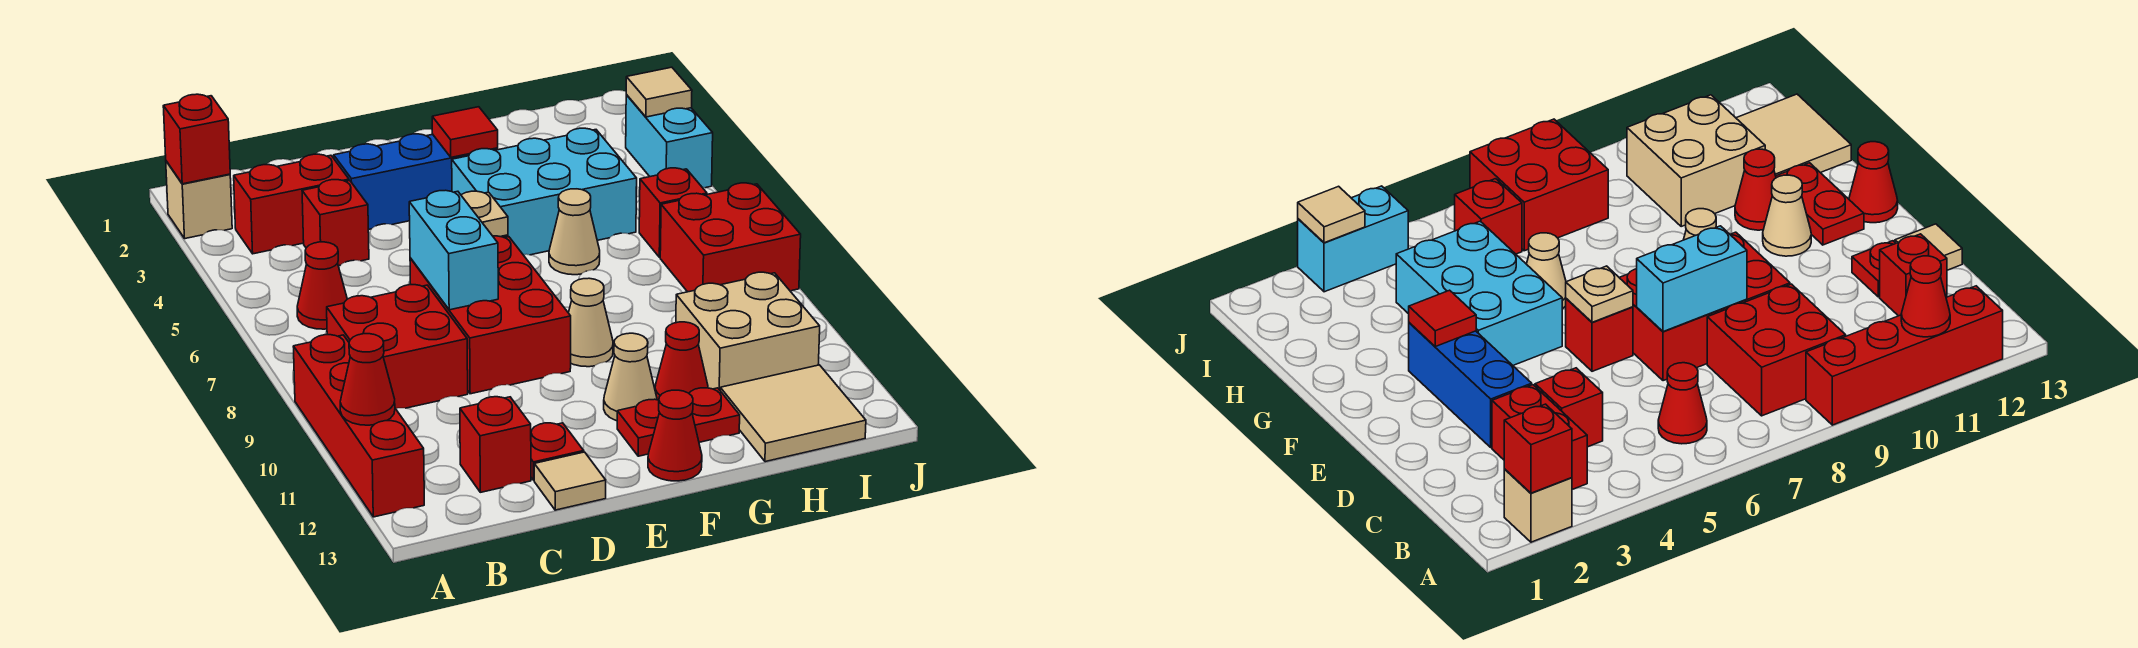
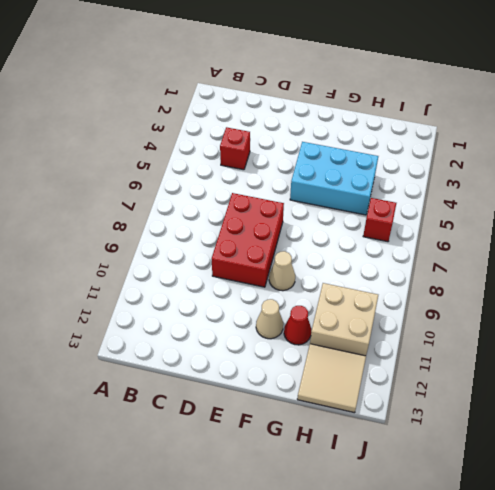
none -> tan brick A2 level 1
none -> red brick A9:A12 level 1
none -> red brick B3:C3 level 1
none -> red cone B6 level 1

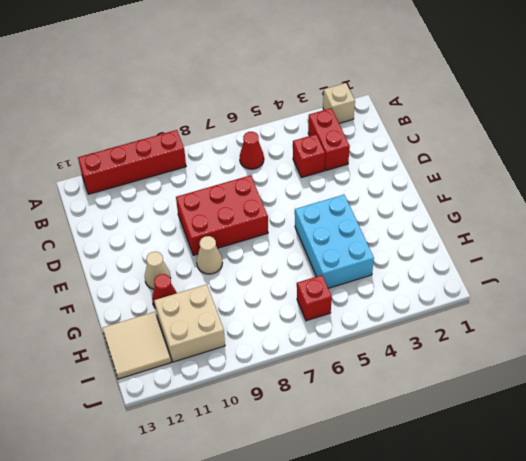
none -> red brick B8:C9 level 1
none -> red brick C12 level 1
none -> blue brick D3:F3 level 1
none -> red plate D12 level 1

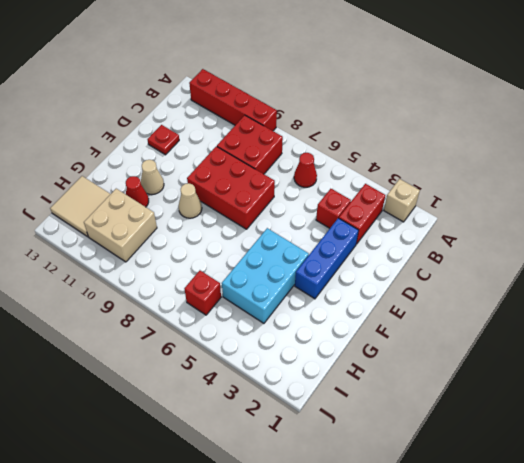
none -> red brick C12 level 1
none -> tan tile D13 level 1
none -> red brick E6 level 1
none -> red plate F12:G12 level 1

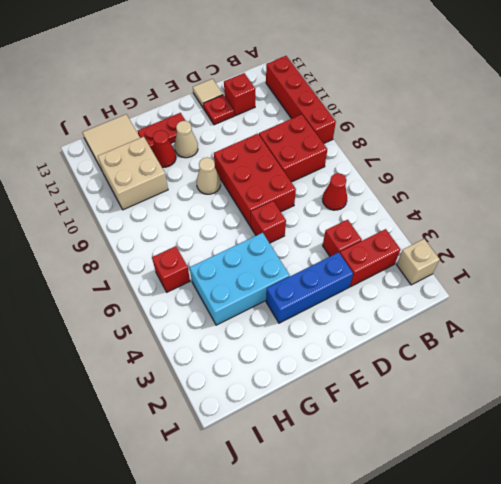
none -> red cone F13 level 1
none -> tan cone G6 level 1
none -> red brick I7:J8 level 1
none -> cyan brick J3:J4 level 1

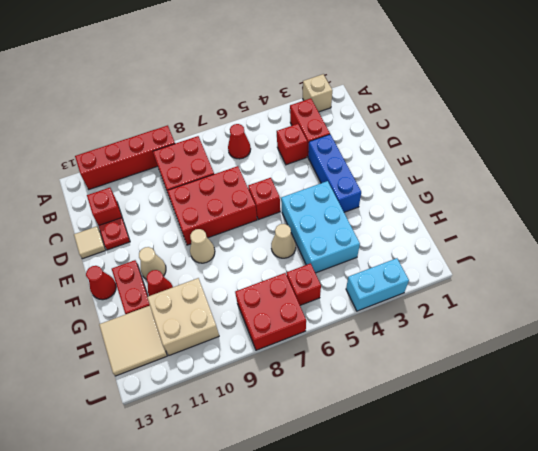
none -> red brick A2 level 2
none -> red cone A11 level 2
none -> cyan brick D7:D8 level 2
none -> tan plate E6 level 2

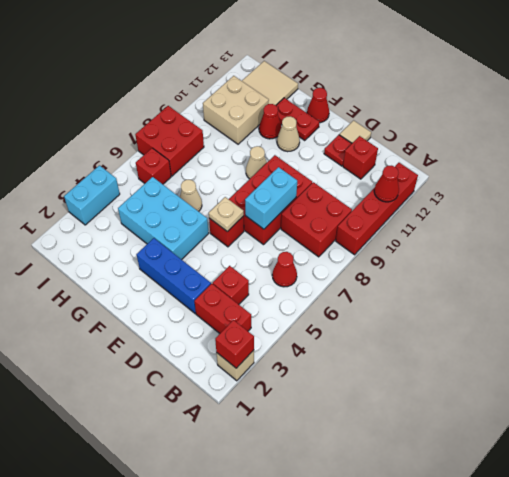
none -> red tile F3 level 2
none -> tan tile J3 level 2

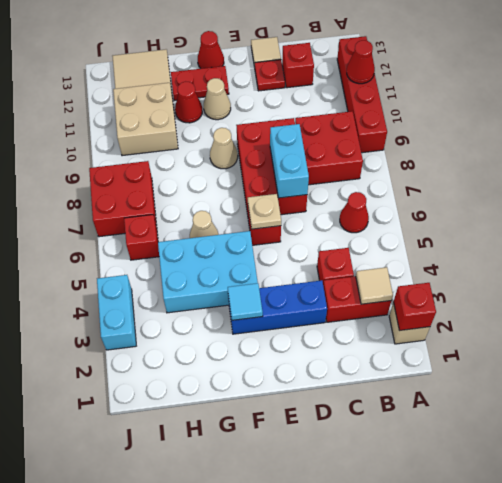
tan tile B3 level 2 -> tan tile J3 level 2
cyan tile F3 level 2 -> red tile F3 level 2

